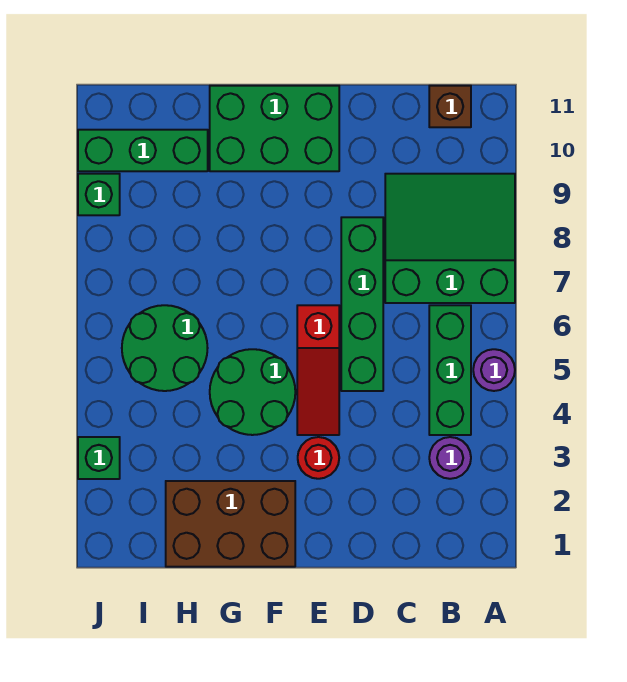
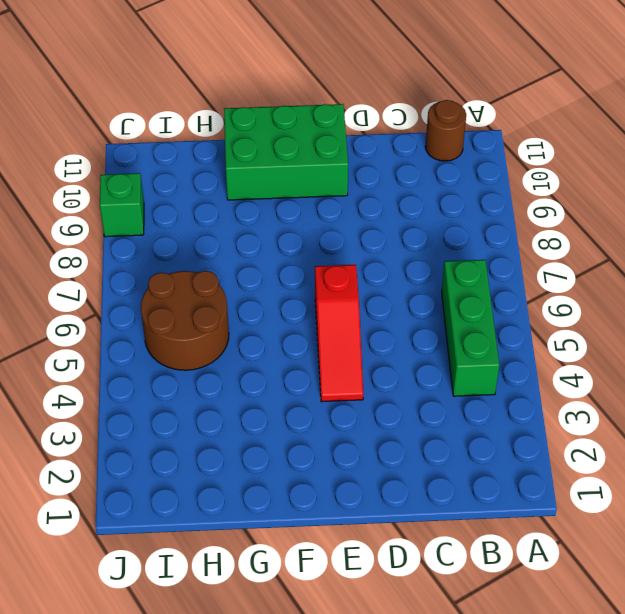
brown round brick B11 level 1 -> brown brick B11 level 1
brown round brick H5:I6 level 1 -> green round brick H5:I6 level 1
none -> purple round brick A5 level 1
none -> green slope A7:C9 level 1 top 7
none -> purple round brick B3 level 1

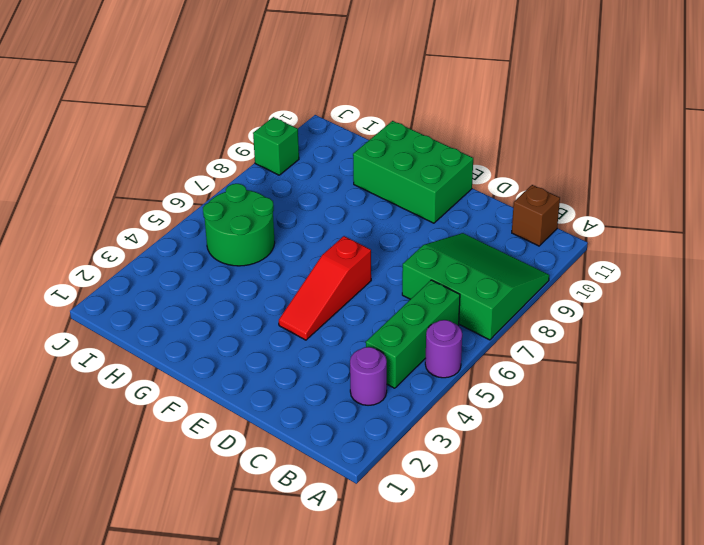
none -> green brick D5:D8 level 1
none -> red round brick E3 level 1
none -> brown brick F1:H2 level 1

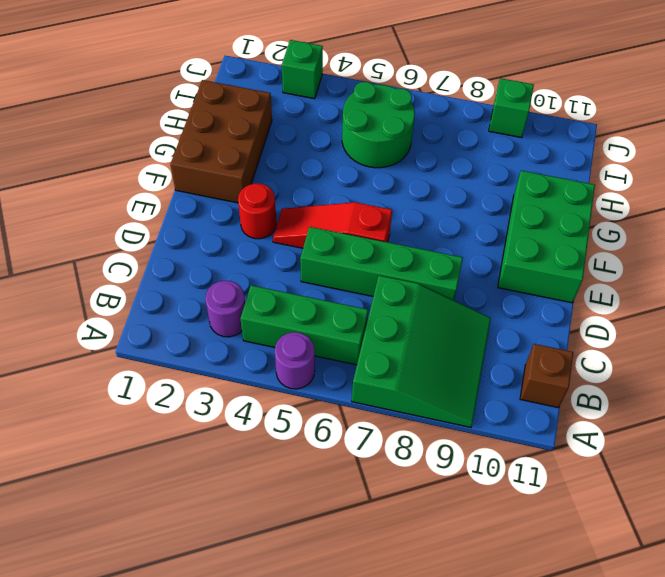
none -> green round brick F4:G5 level 1
none -> green brick H10:J10 level 1

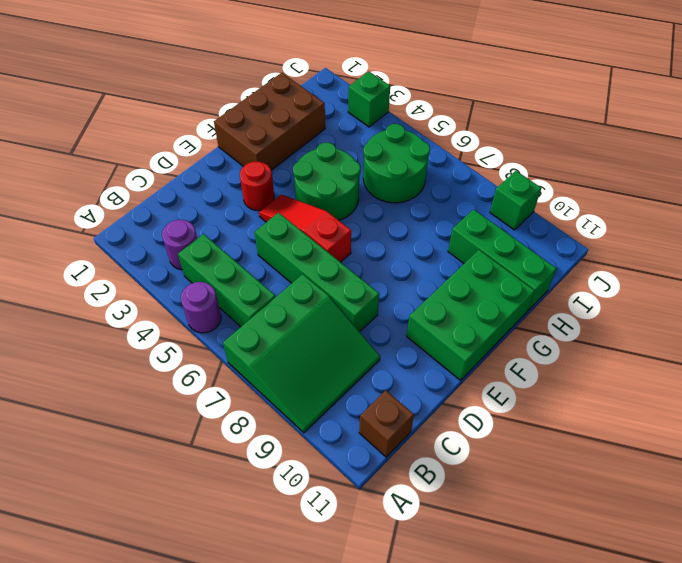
green brick H9:H11 level 1 -> green brick H10:J10 level 1

